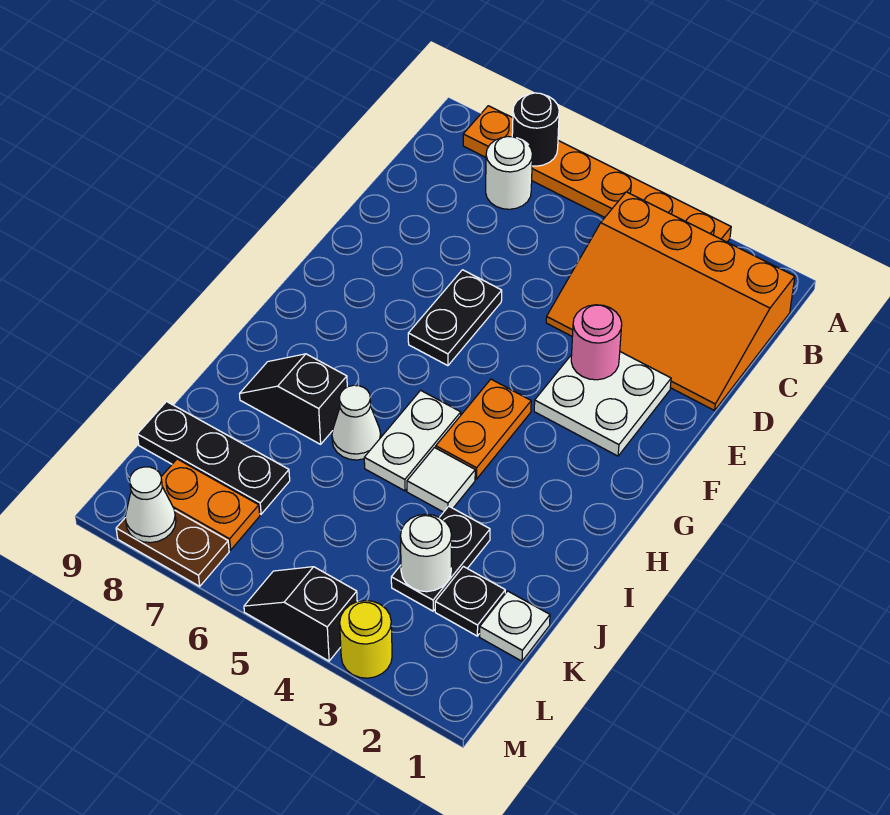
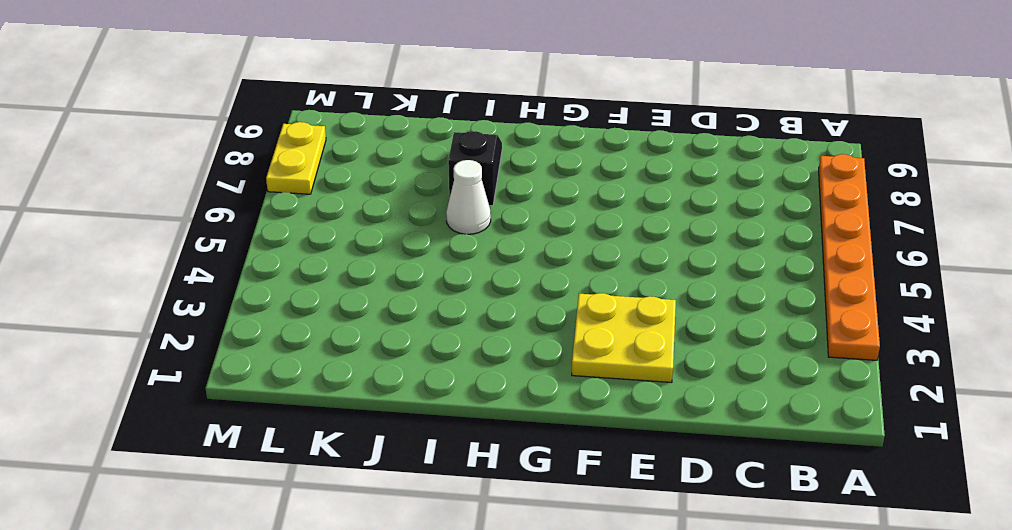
yellow plate E2:F3 level 1 -> white plate E2:F3 level 1
yellow plate M7:M8 level 1 -> brown plate M7:M8 level 1
none -> orange slope B1:D4 level 1 top B
none -> white round brick B7 level 1
none -> black plate E6:F6 level 1

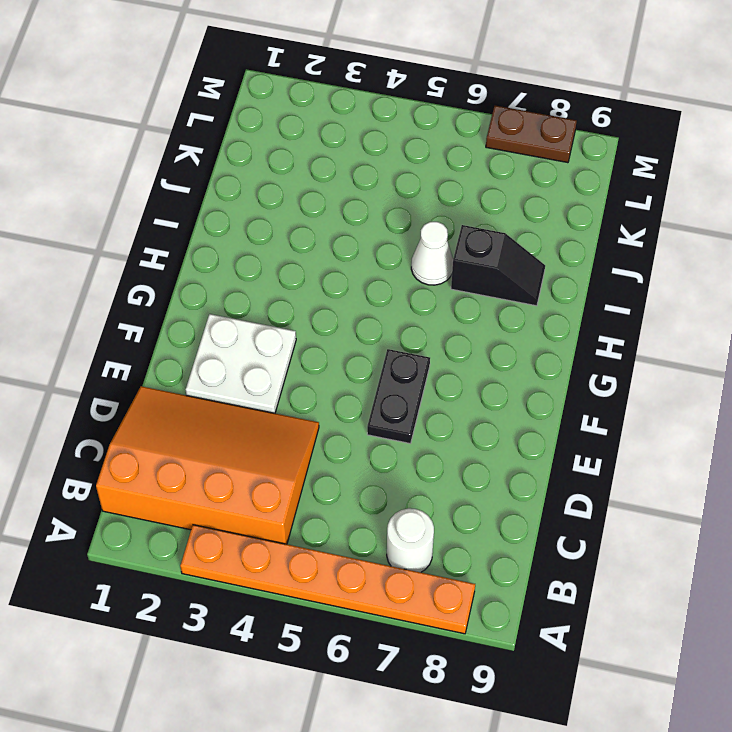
none -> orange plate G4:H4 level 1
none -> white plate H5:I5 level 1
none -> white tile I4 level 1

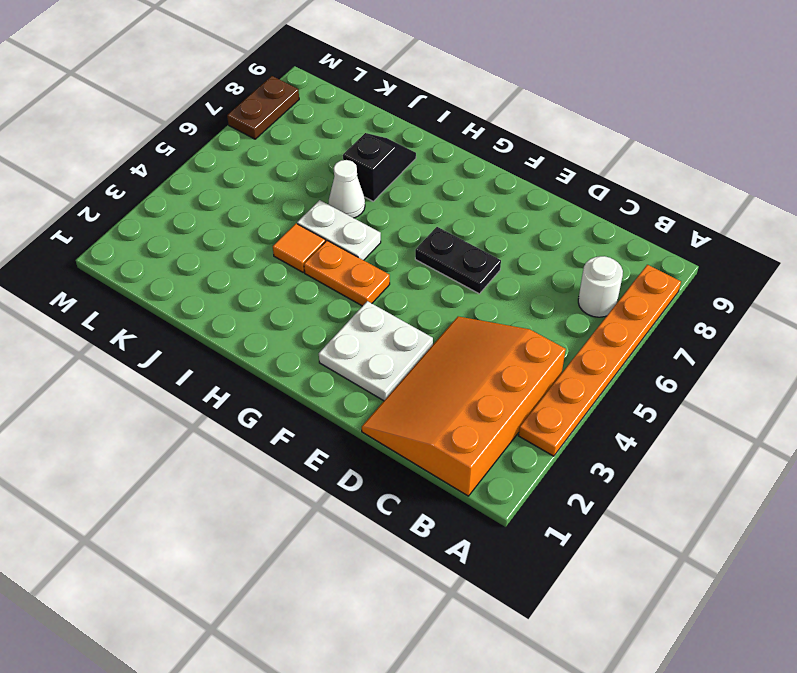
orange tile I4 level 1 -> white tile I4 level 1
none -> black plate J3:K3 level 1
none -> white plate K1 level 1
none -> black plate K2 level 1

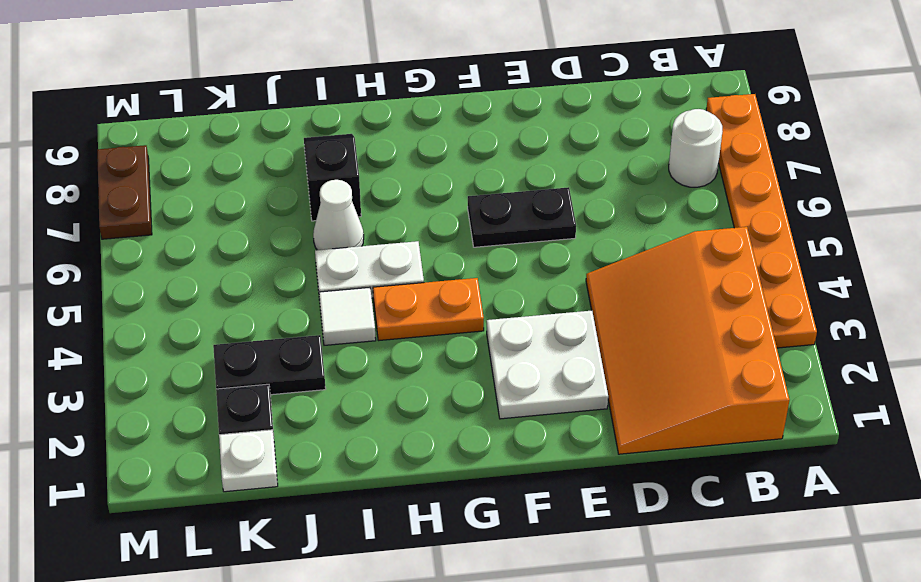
none -> black plate K7:K9 level 1
none -> orange plate L7:L8 level 1
none -> yellow round brick M3 level 1

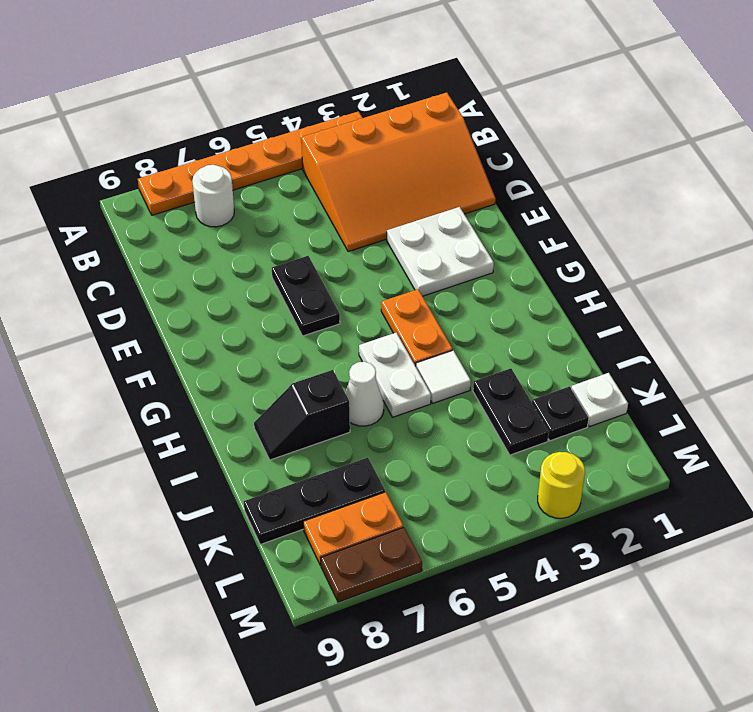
none -> black slope M4:M5 level 1 top 4
none -> black round brick A7 level 2
none -> pink round brick E3 level 2

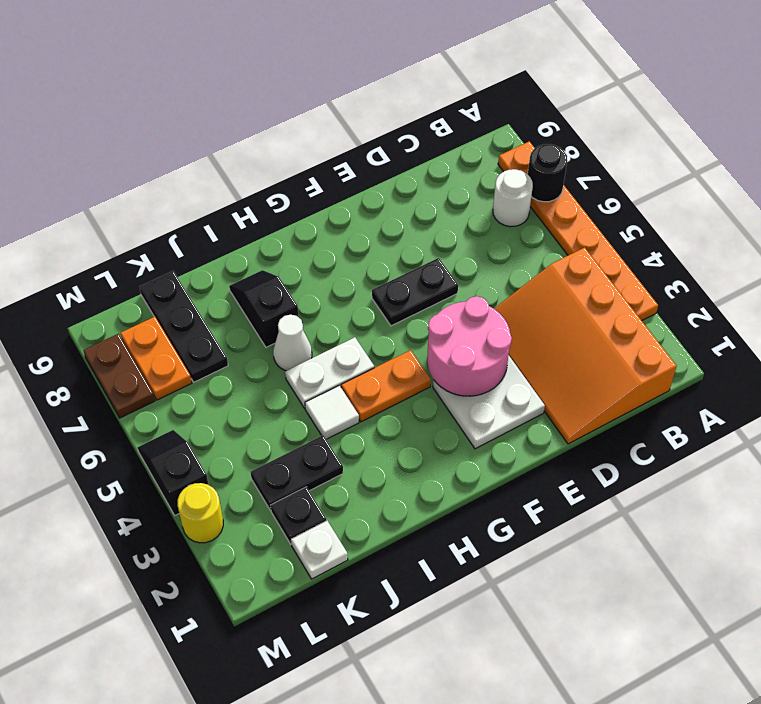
pink round brick E3:F4 level 2 -> pink round brick E3 level 2
none -> white round brick K3 level 2
none -> white cone M8 level 2

